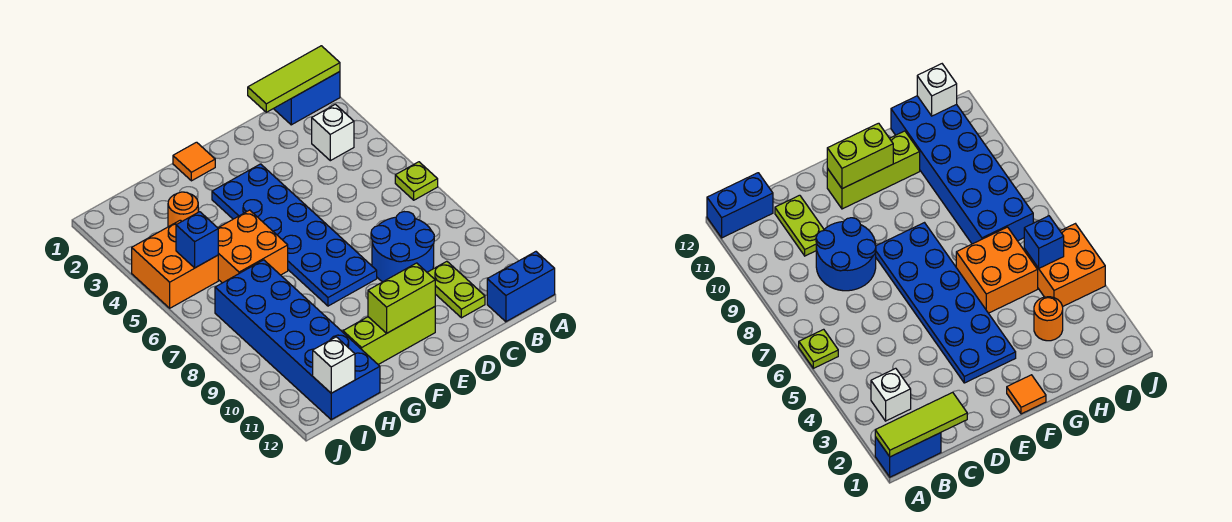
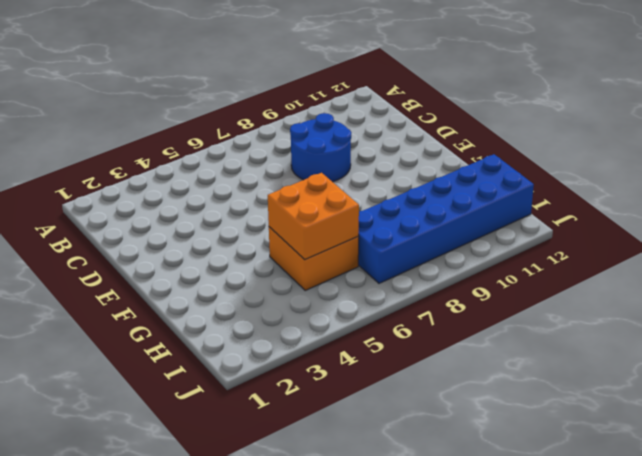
orange brick G5:H6 level 2 -> orange brick I4:J5 level 1
none -> blue brick A1:B1 level 1
none -> lime plate A6 level 1
none -> blue brick A12:B12 level 1

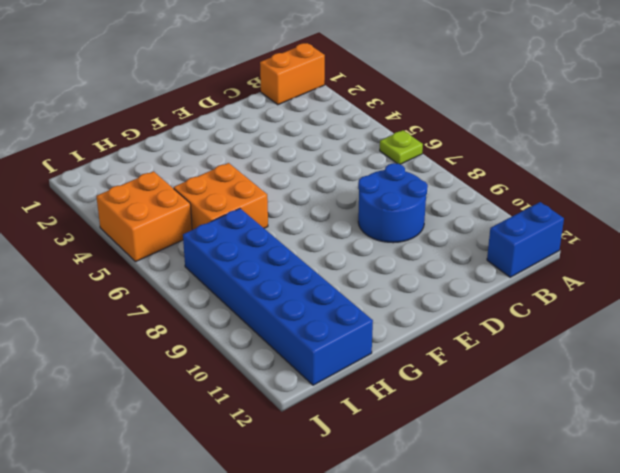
orange brick A1:B1 level 1 -> blue brick A1:B1 level 1
none -> white brick B3 level 1
none -> lime plate C10:C11 level 1
none -> blue plate E3:F8 level 1

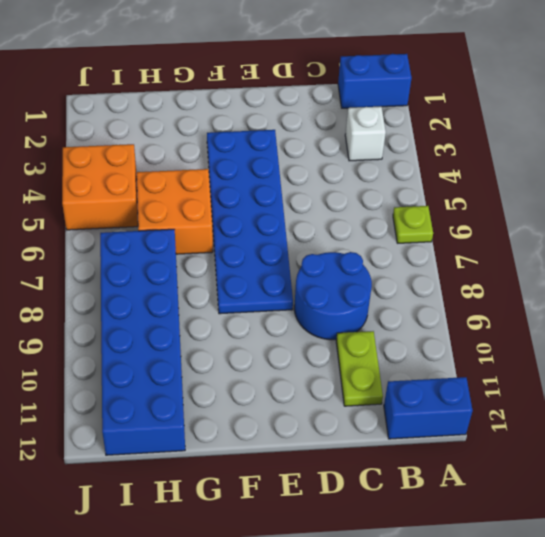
none -> lime brick E11:G11 level 1
none -> orange tile F1 level 1
none -> orange round brick H3 level 1

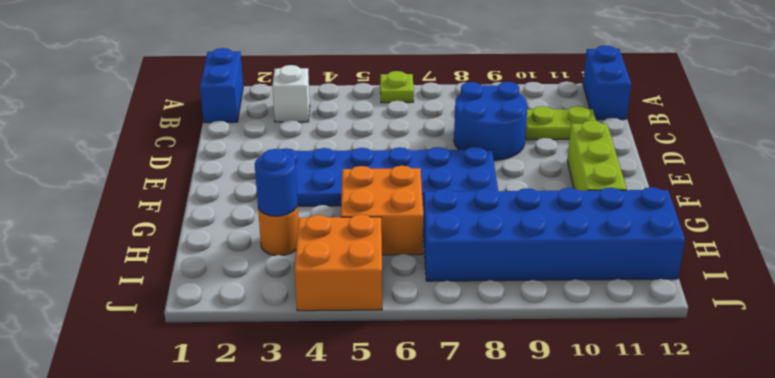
blue round brick H3 level 2 -> none
none -> orange tile F1 level 1
none -> lime tile A1:C1 level 2
none -> lime brick E11:F11 level 2

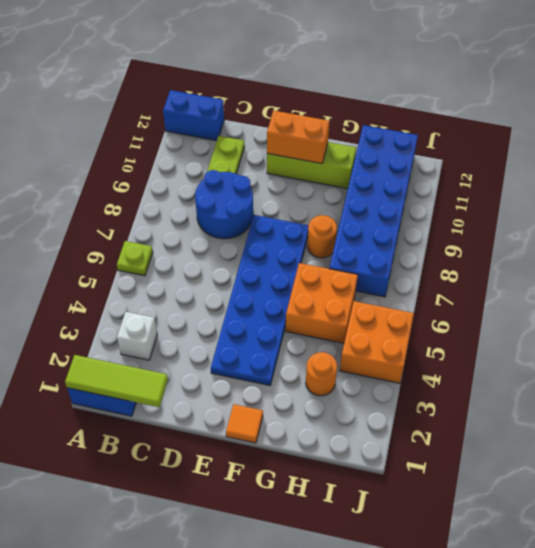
orange brick E11:F11 level 2 -> lime brick E11:F11 level 2
orange round brick G8 level 1 -> none
none -> blue brick I5 level 2
none -> white brick I12 level 2

